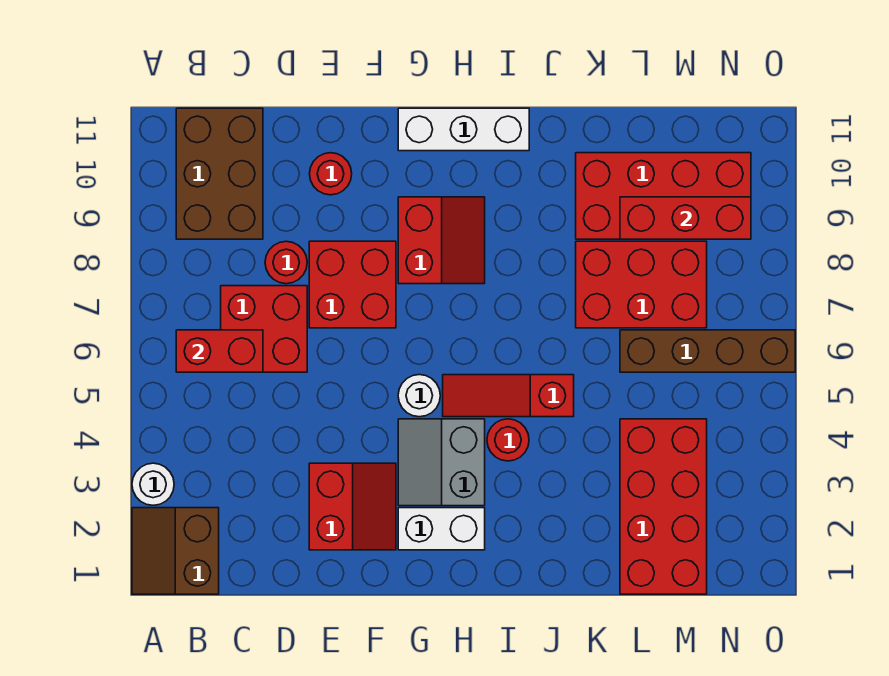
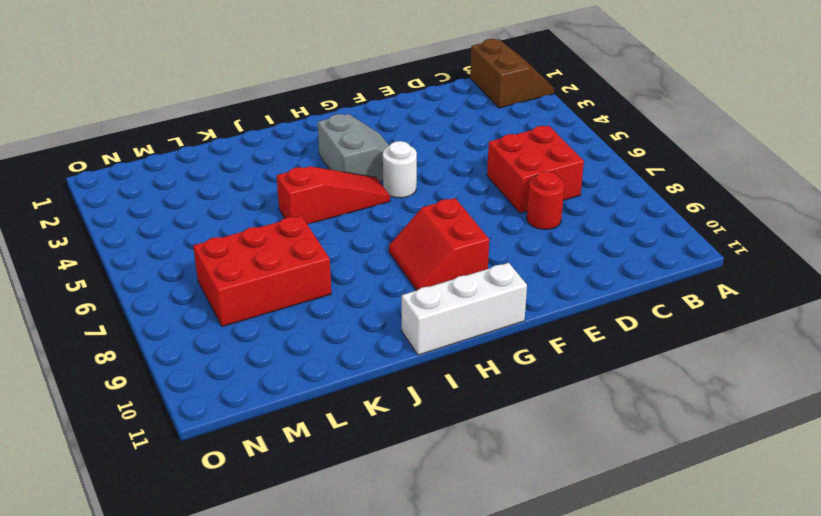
none -> white round brick A3 level 1
none -> brown brick B9:C11 level 1
none -> red slope E2:F3 level 1 top E

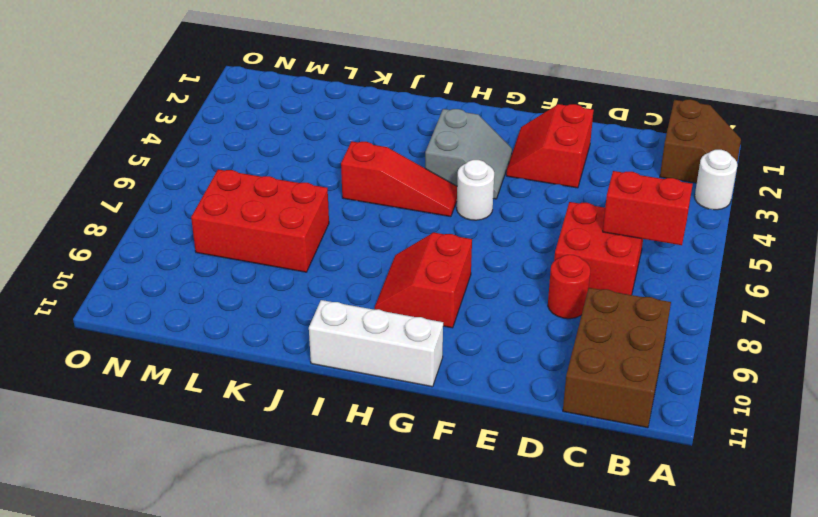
none -> red brick E7:F8 level 1
none -> red round brick E10 level 1
none -> white brick G2:H2 level 1

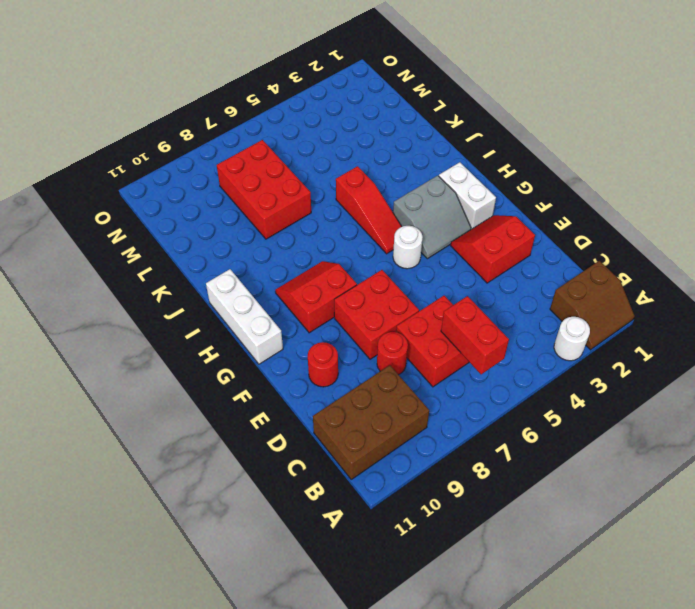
none -> red round brick I4 level 1
none -> red brick K9:N10 level 1
none -> red brick L1:M4 level 1

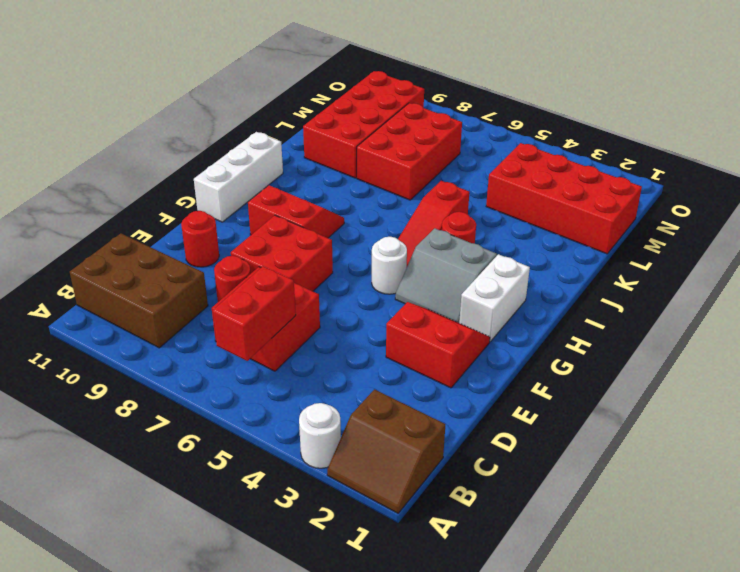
none -> brown brick L6:O6 level 1
none -> red brick L9:N9 level 2

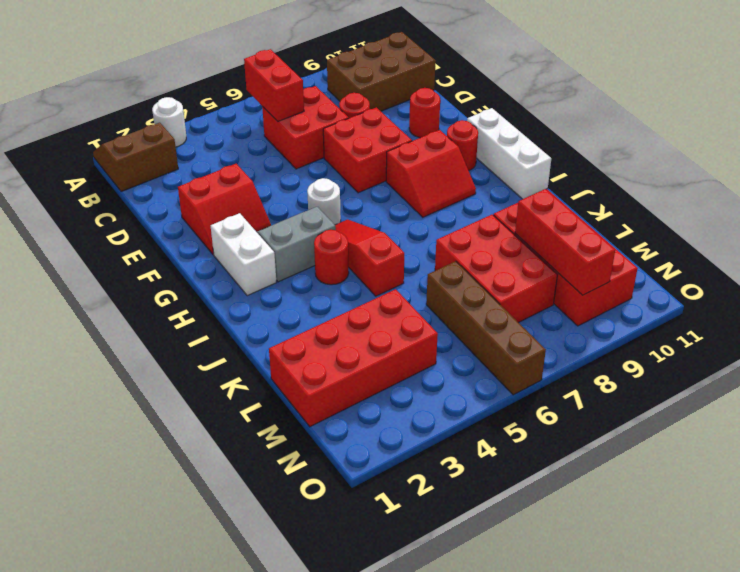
red round brick G10 level 1 -> none

